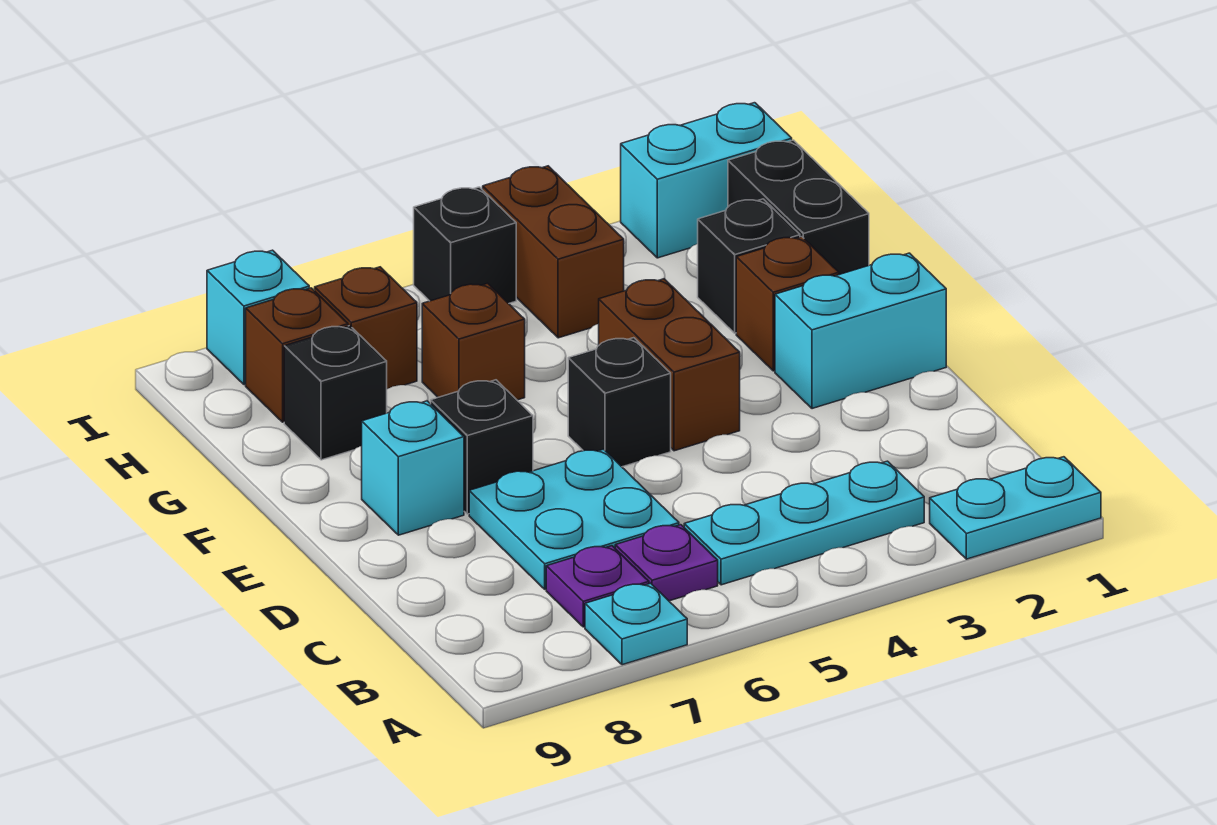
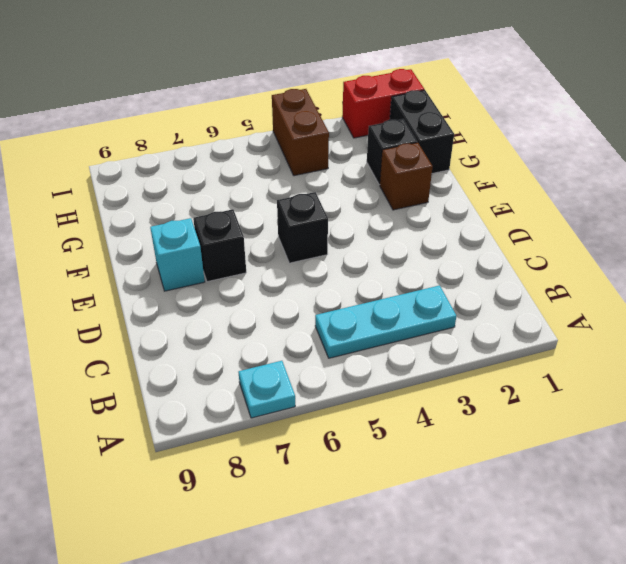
red brick I1:I2 level 1 -> cyan brick I1:I2 level 1
none -> cyan plate A1:A2 level 1
none -> purple plate B6 level 1
none -> purple plate B7 level 1

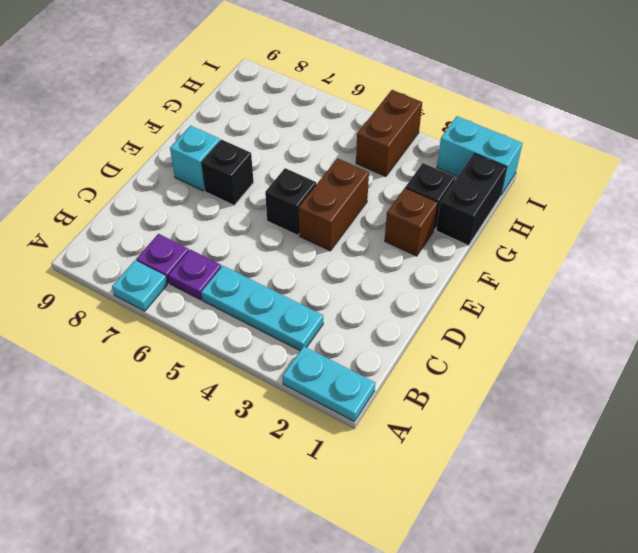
none -> cyan plate C6:D7 level 1
none -> cyan brick E1:E2 level 1
none -> brown brick G6 level 1

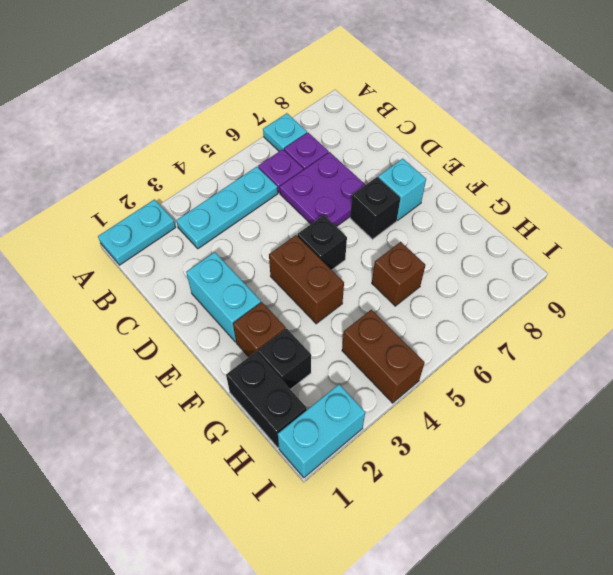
purple plate C6:D7 level 1 -> cyan plate C6:D7 level 1
cyan brick D2:E2 level 1 -> cyan brick E1:E2 level 1
none -> black brick G8 level 1
none -> brown brick H7 level 1
none -> brown brick H8 level 1

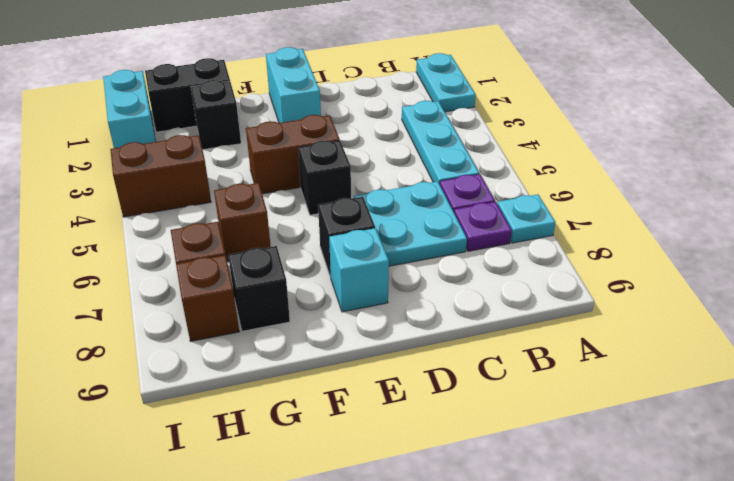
none -> brown brick F2 level 1
none -> black brick I5 level 1
none -> cyan brick I8 level 1

